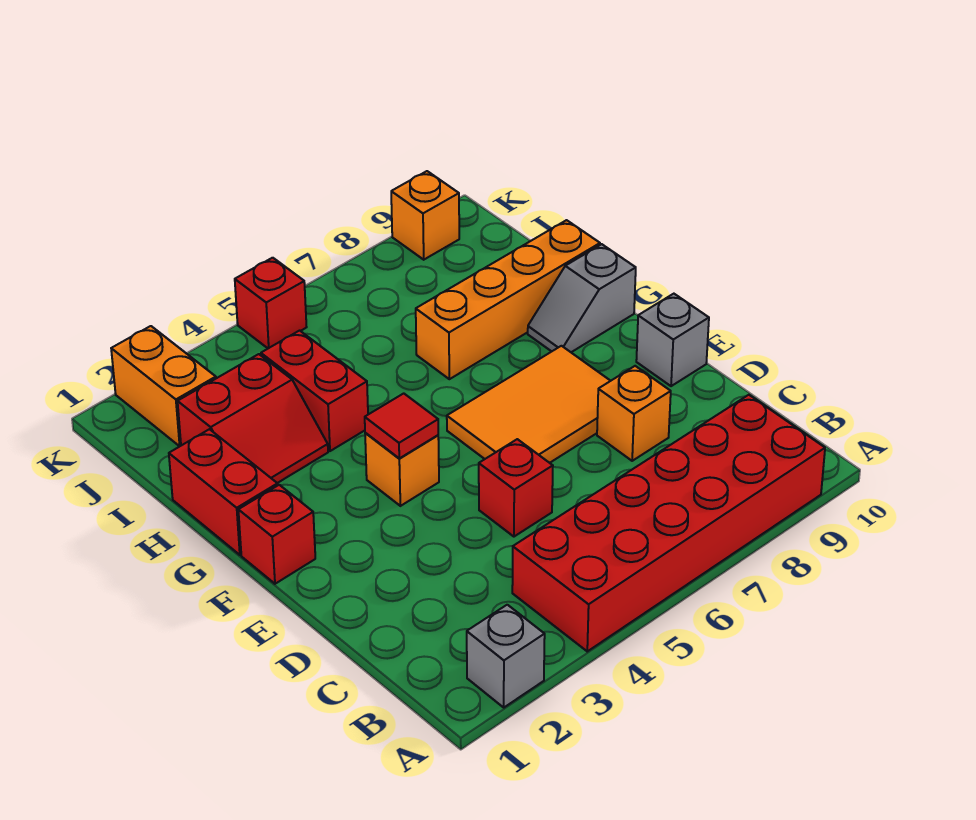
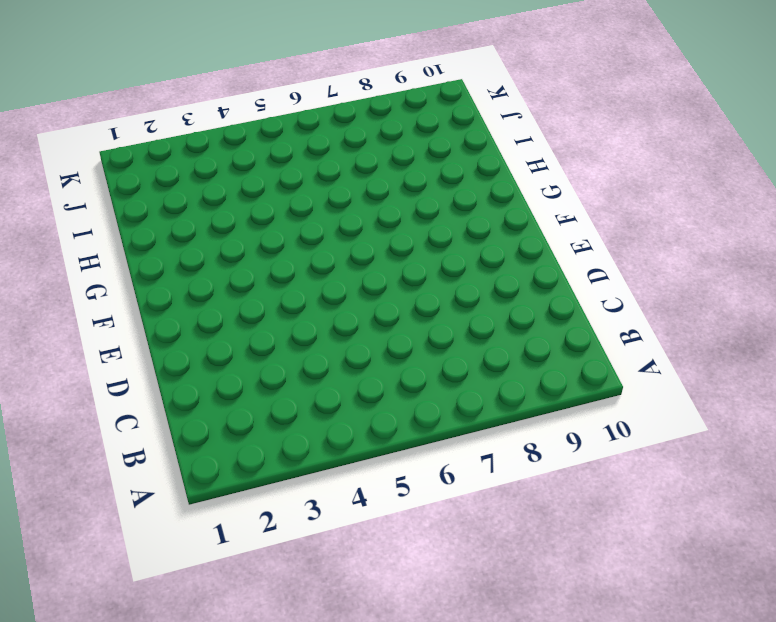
none -> grey brick A2 level 1
none -> red brick A4:B9 level 1
none -> red brick D5 level 1

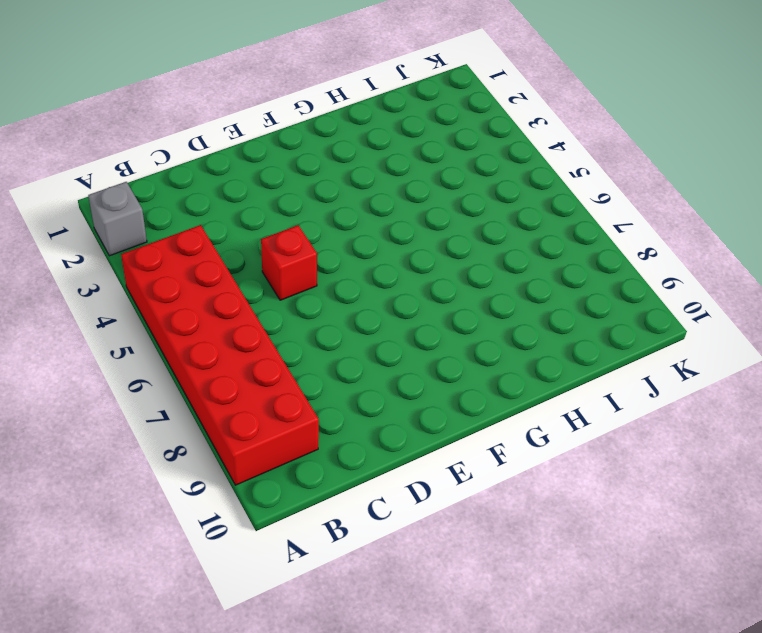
none -> orange brick D8 level 1
none -> orange tile E6:F8 level 1
none -> grey brick E10 level 1

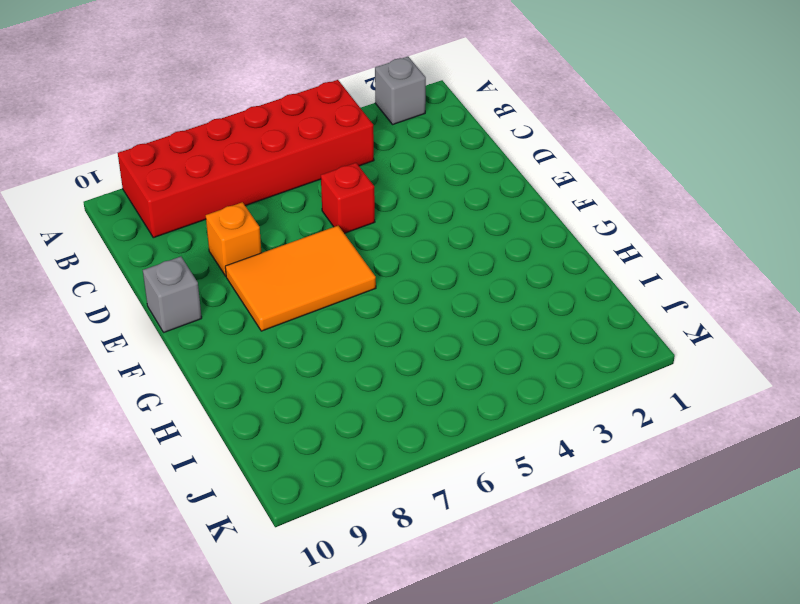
none -> red brick F1 level 1
none -> orange brick F4 level 1
none -> red brick G1:H1 level 1

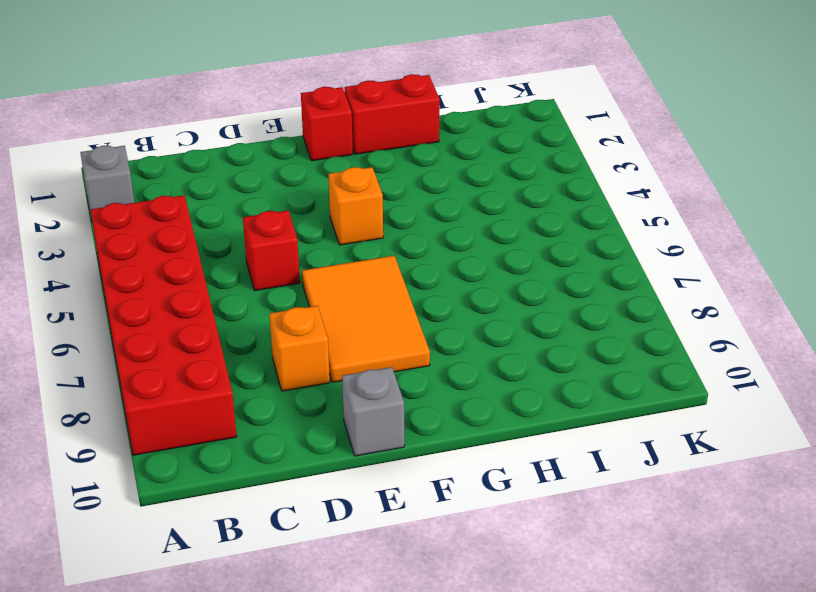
none -> grey slope G9:G10 level 1 top 10
none -> red slope H2:I3 level 1 top I
none -> red brick H4:I4 level 1

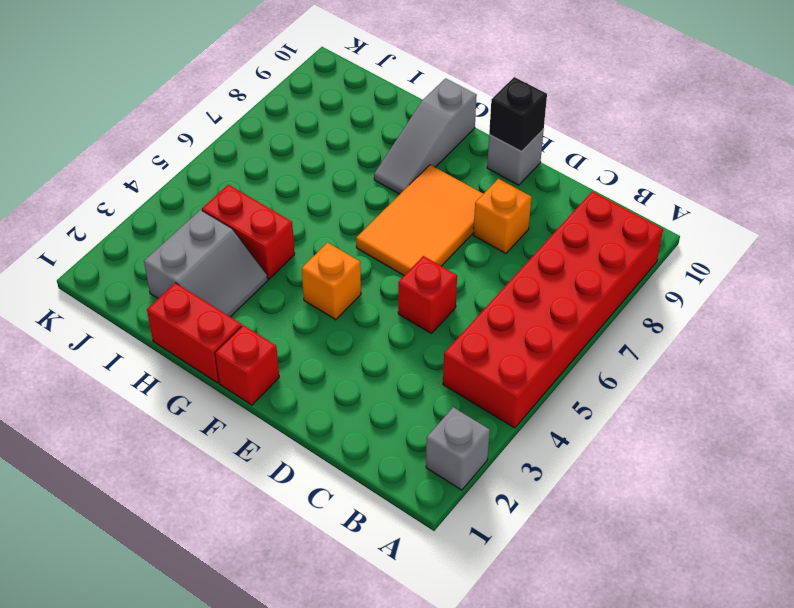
black brick E10 level 2 -> none
grey slope G8:G10 level 1 top 10 -> grey slope G9:G10 level 1 top 10
grey slope H2:I3 level 1 top I -> red slope H2:I3 level 1 top I
none -> orange brick H7:H10 level 1
none -> orange brick J2:K2 level 1
none -> red brick K5 level 1

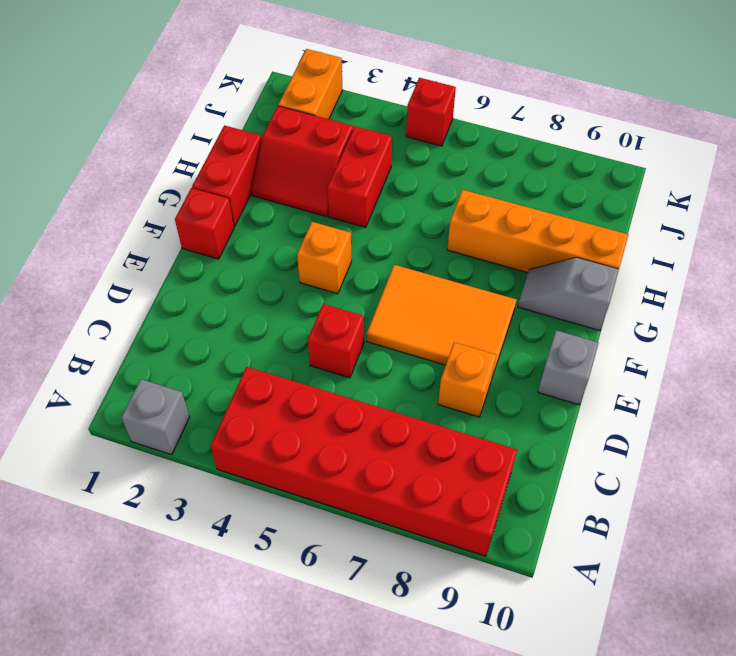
none -> orange brick K9 level 1
none -> red tile F4 level 2

